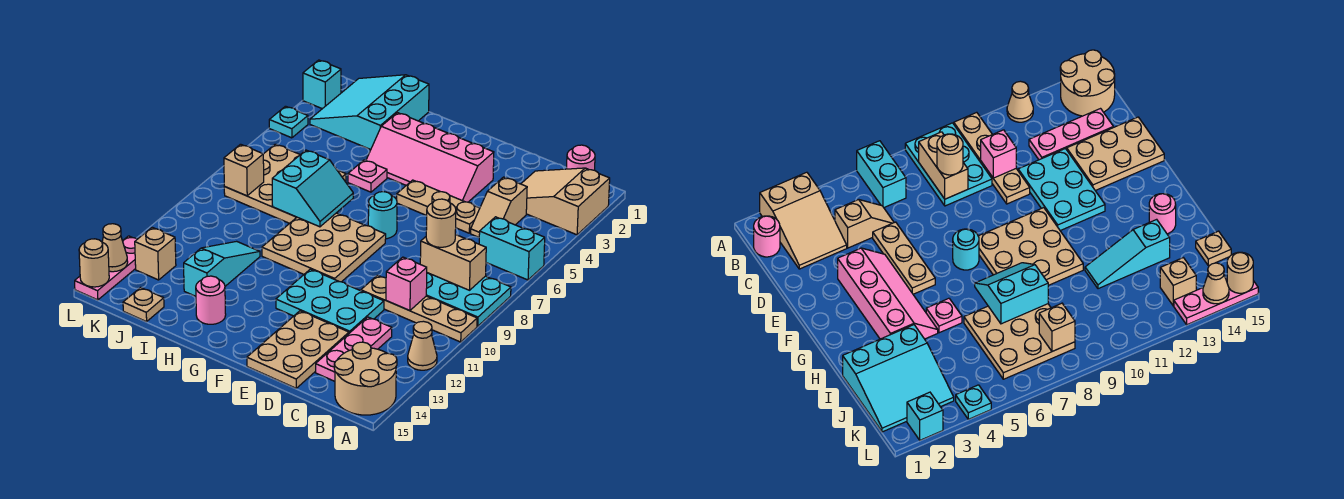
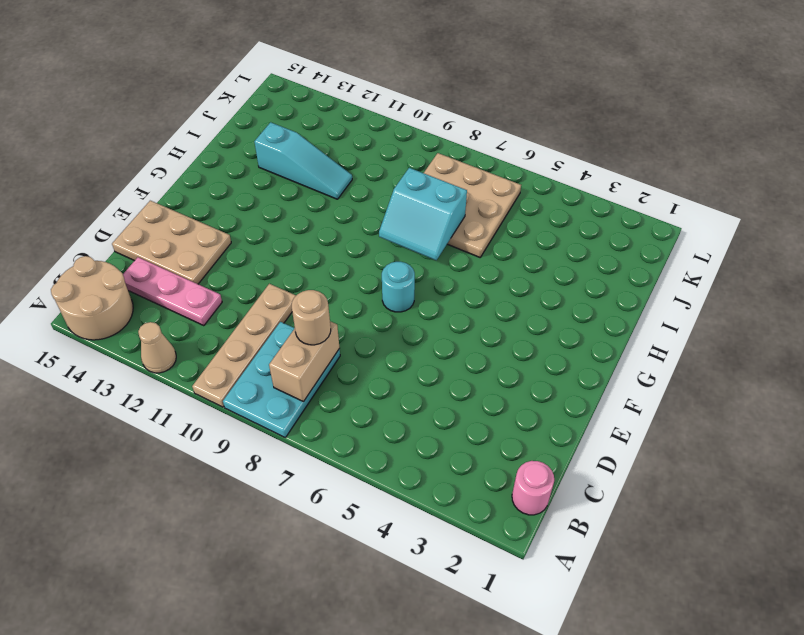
none -> tan slope A2:C3 level 1 top A
none -> cyan brick A6:B6 level 1
none -> tan slope C4:C5 level 1 top 4
none -> tan plate D5:F5 level 1

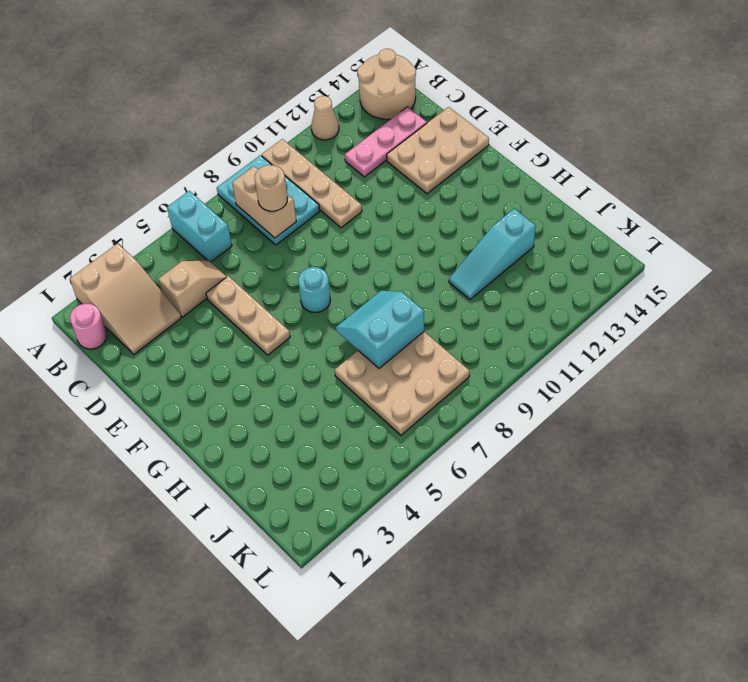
none -> cyan plate D11:F12 level 1
none -> pink slope E3:H4 level 1 top 3
none -> tan plate F8:H10 level 1
none -> pink plate H5 level 1

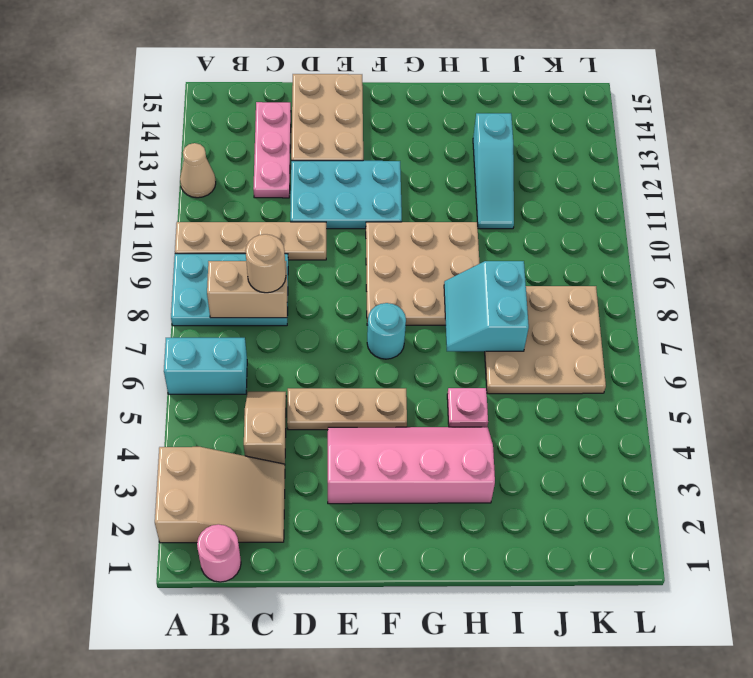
none -> tan round brick A14:B15 level 1
none -> pink round brick H14 level 1
none -> cyan slope I1:K3 level 1 top I
none -> tan plate J15 level 1

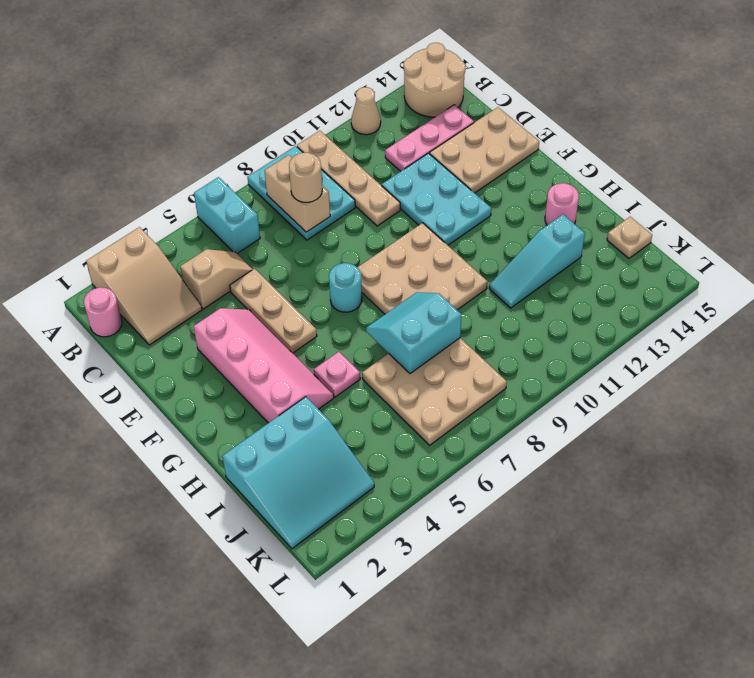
none -> tan brick K13 level 1
none -> cyan brick L2 level 1
none -> cyan plate L4 level 1
none -> pink plate L13:L15 level 1

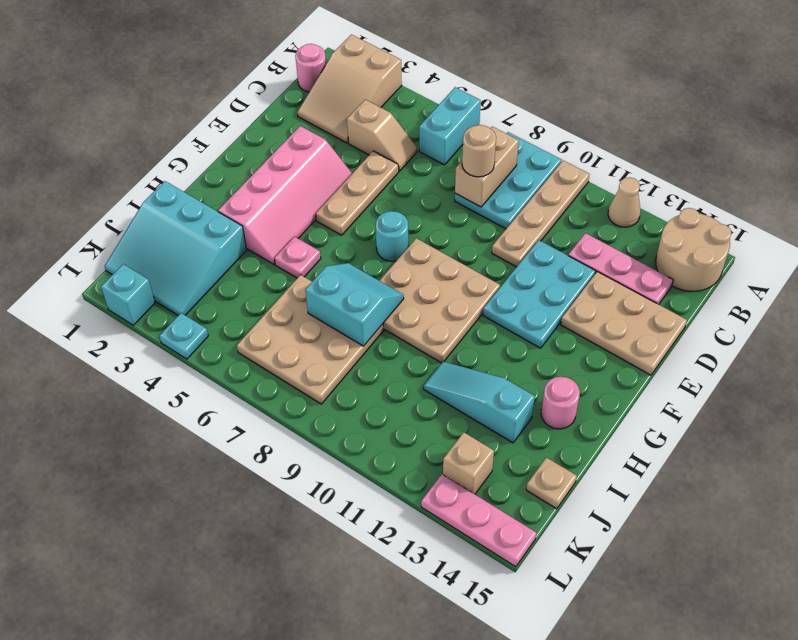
none -> pink brick C10 level 2
none -> tan brick K8 level 2
none -> tan cone L14 level 2
none -> tan round brick L15 level 2

